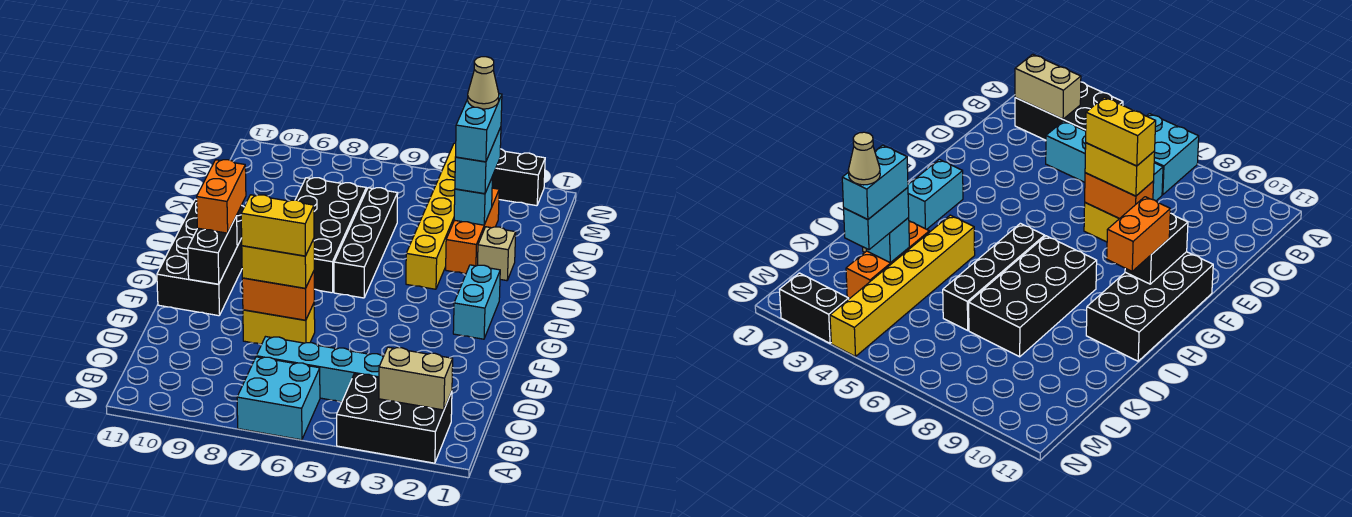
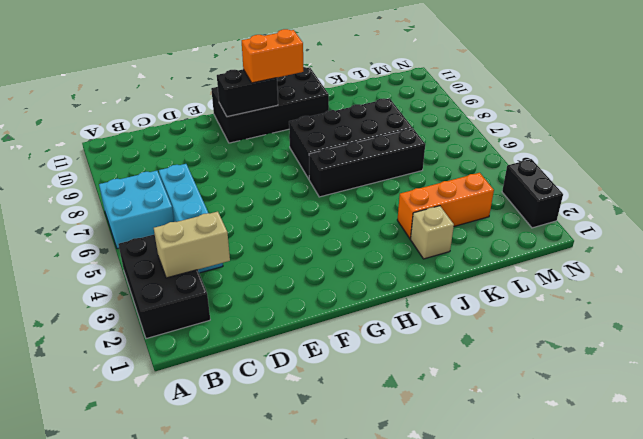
tan brick B3:C3 level 2 -> tan brick B2:B3 level 2
none -> yellow brick E7:E8 level 1
none -> cyan brick G2:H2 level 1
none -> yellow brick I4:N4 level 1

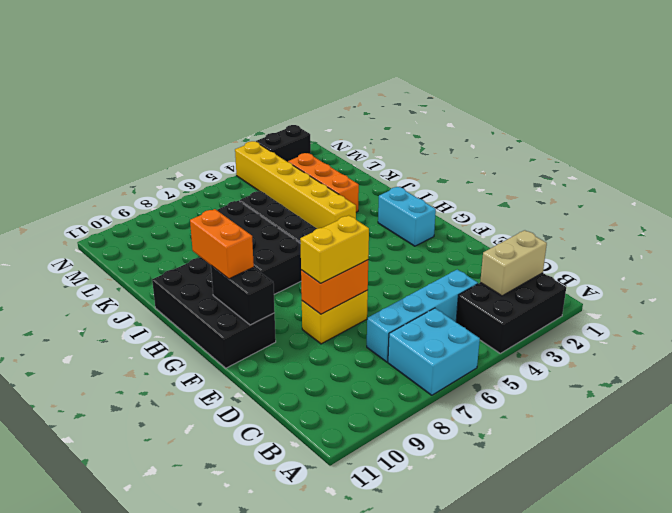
none -> tan brick J2 level 1
none -> cyan brick K3 level 2
none -> cyan brick K3:L3 level 3

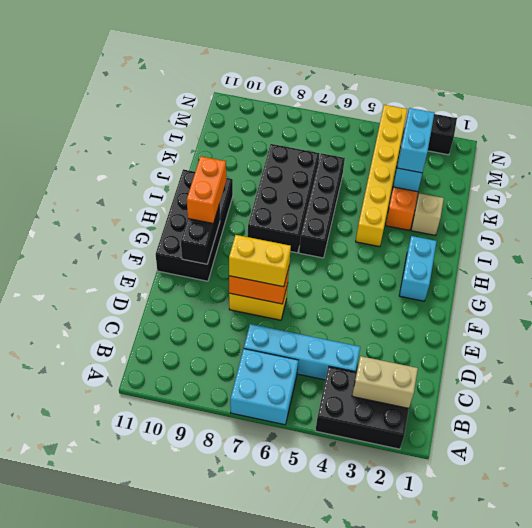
none -> yellow brick E7:E8 level 4
none -> cyan brick K3:L3 level 4
none -> tan cone L3 level 5

